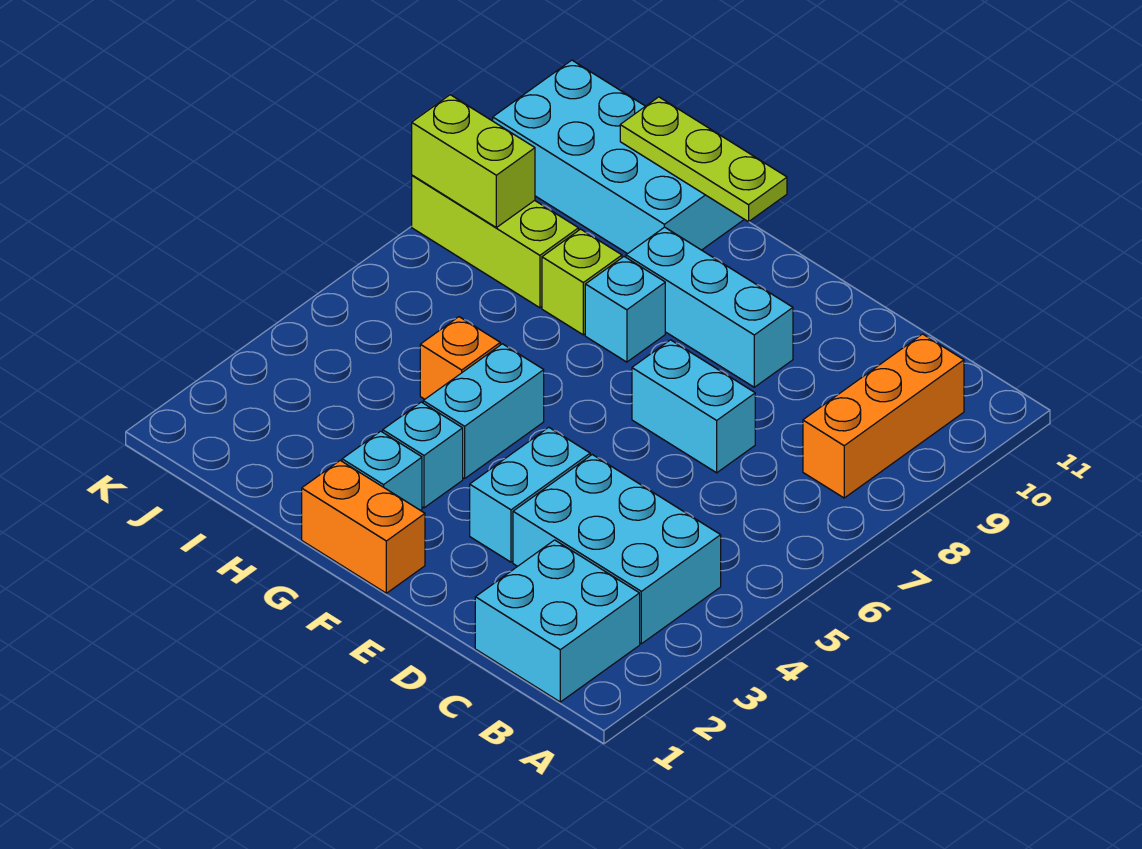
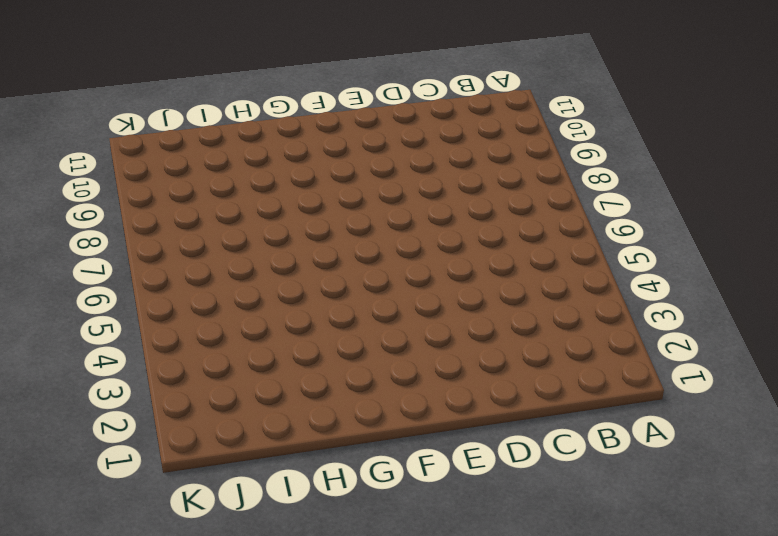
none -> cyan brick B1:C2 level 1
none -> cyan brick B3:D4 level 1
none -> orange brick B8:B10 level 1

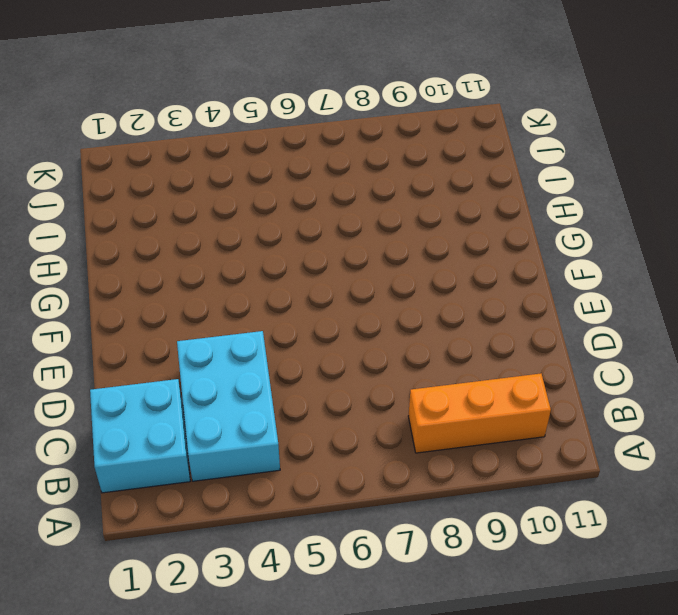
none -> cyan brick D7:E7 level 1
none -> cyan brick E3:E4 level 1
none -> cyan brick E9:G9 level 1

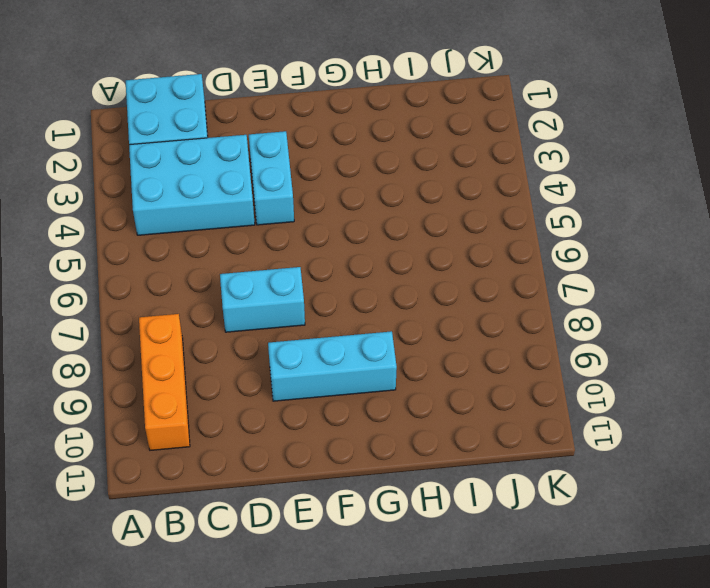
none -> orange brick F1:G1 level 1
none -> cyan brick G2 level 1
none -> cyan brick G3 level 1

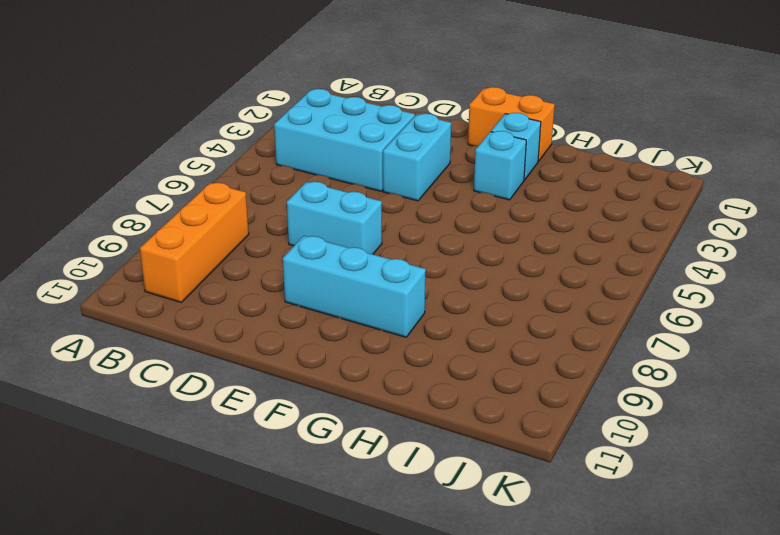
none -> cyan brick B1:C2 level 1
none -> cyan brick G4:G5 level 1
none -> cyan brick G8 level 1

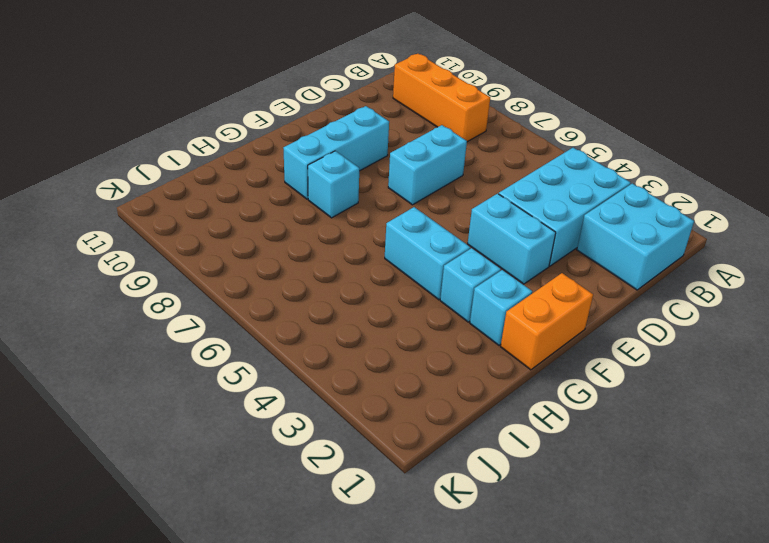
none -> orange brick H5 level 1
none -> lime brick H8 level 1
none -> cyan brick H10:K11 level 1

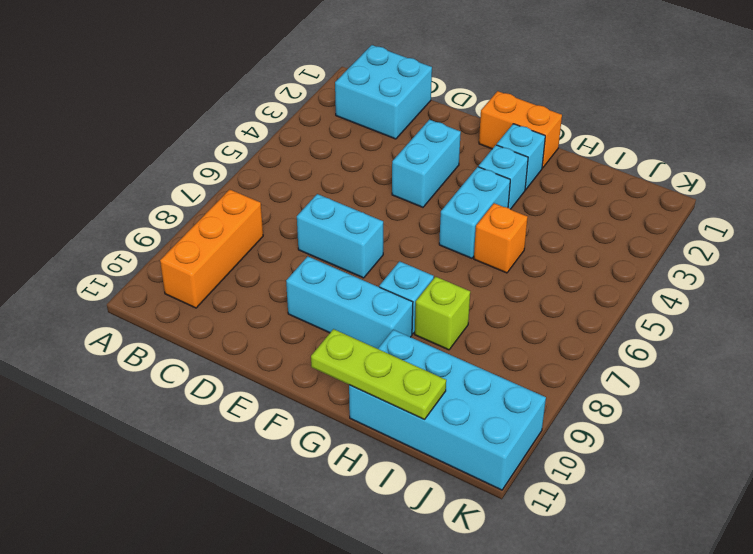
none -> cyan brick B3:D4 level 1
none -> lime brick I8:K8 level 1
none -> lime brick J8:K8 level 2

